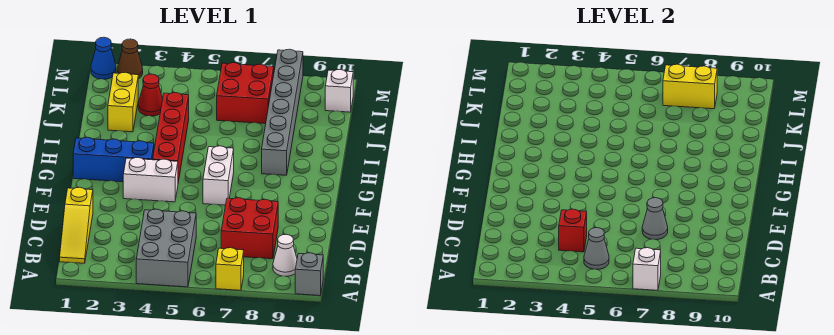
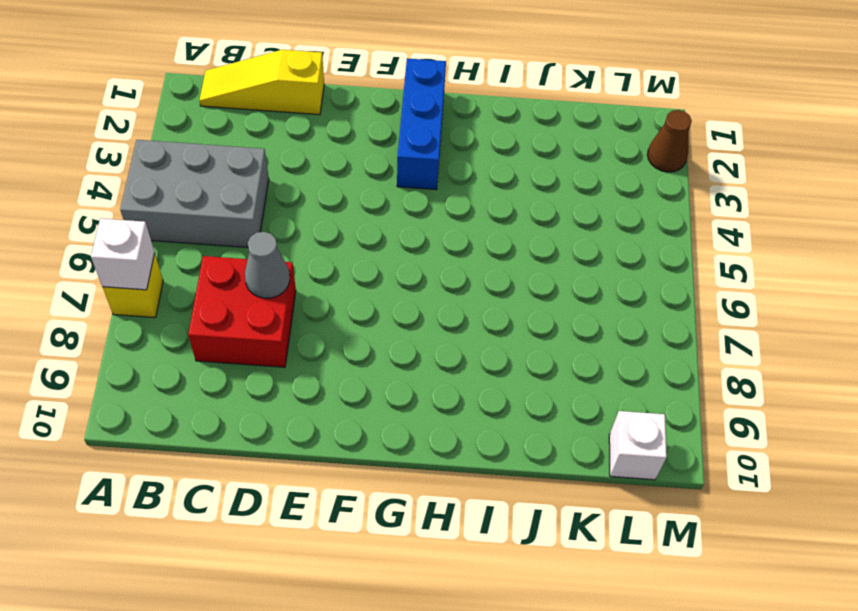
none -> grey brick A10 level 1
none -> white cone B9 level 1
none -> white brick F3:F4 level 1

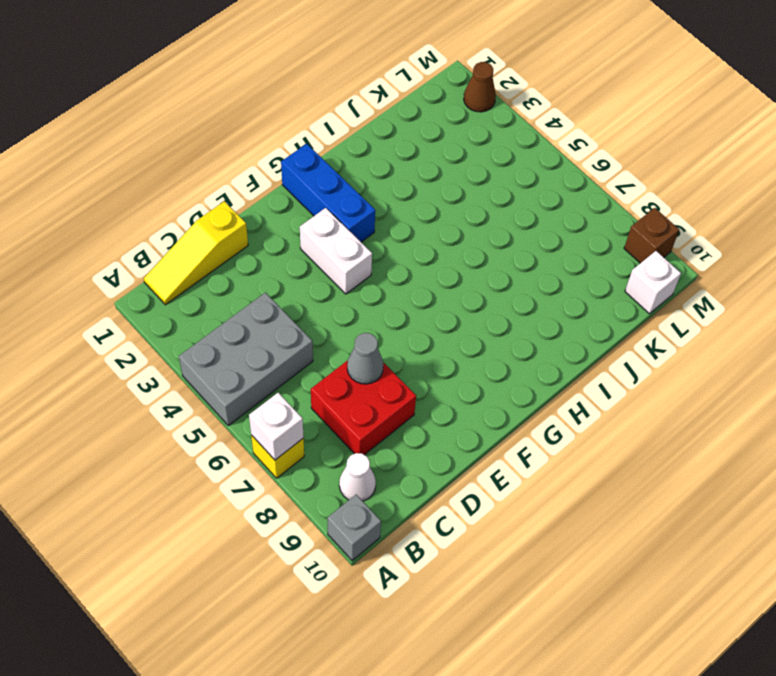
brown brick M9 level 1 -> none
none -> white brick F6:G6 level 1
none -> red brick G4:J4 level 1
none -> grey brick H8:M8 level 1

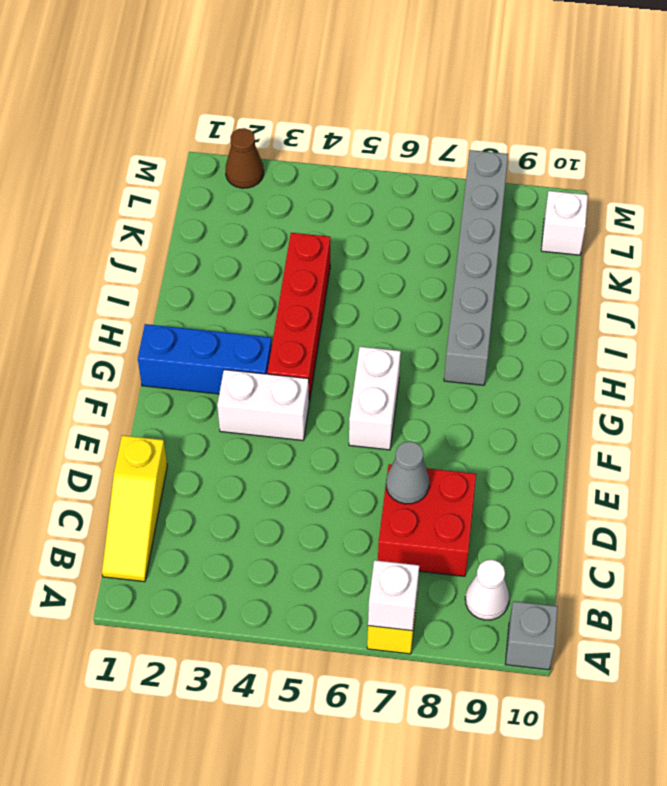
none -> grey brick A4:C5 level 1
none -> yellow brick J2:K2 level 1
none -> red cone K3 level 1

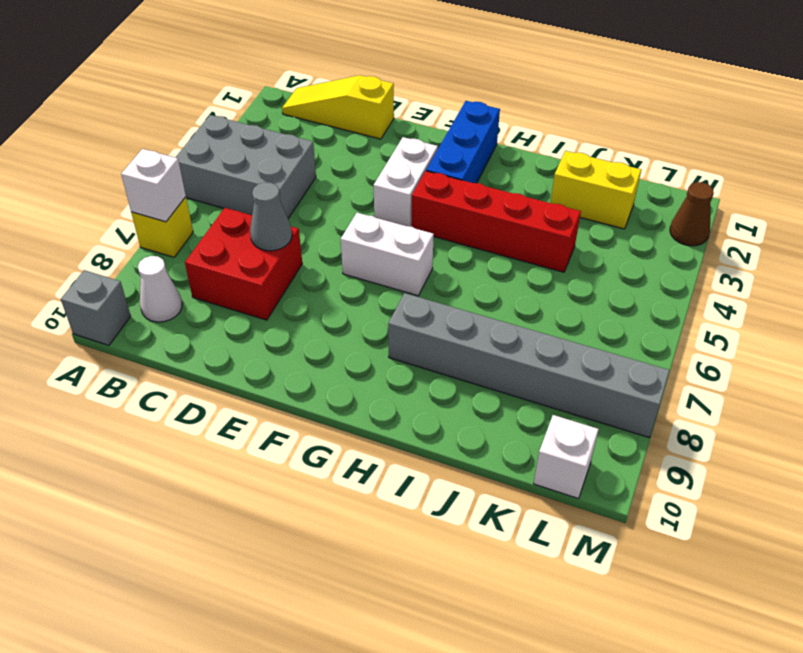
none -> red cone K3 level 1
none -> red brick K6:L7 level 1
none -> blue cone M1 level 1

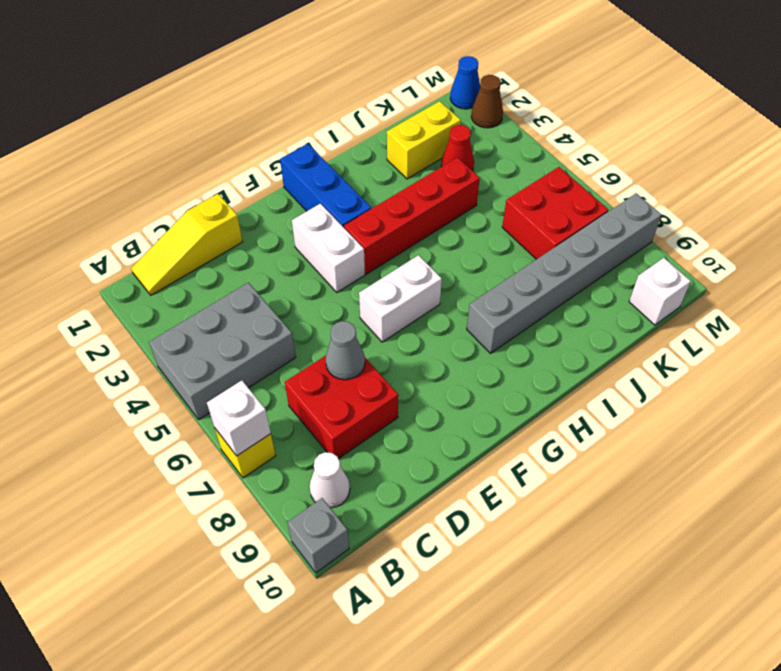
none -> grey cone B5 level 2
none -> red brick C4 level 2
none -> yellow brick L7:L8 level 2

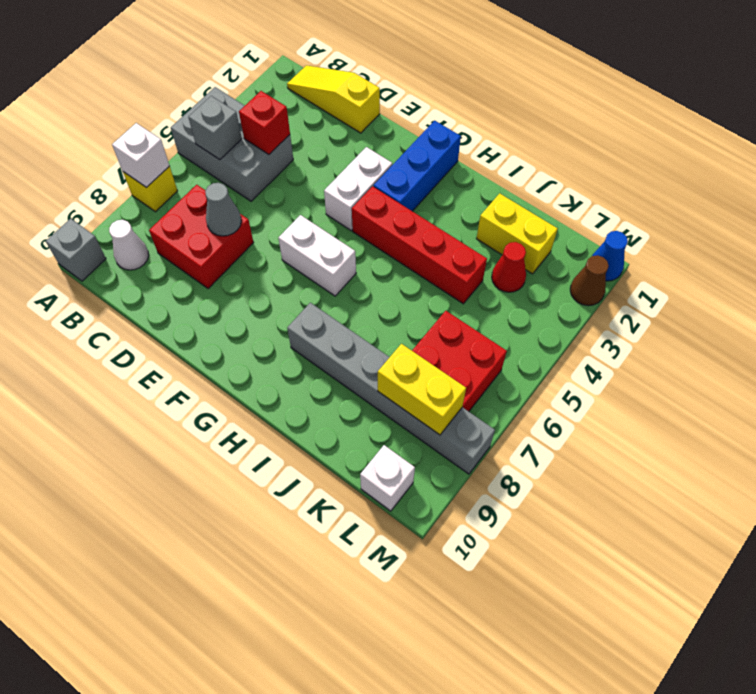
grey brick B5 level 2 -> grey cone B5 level 2
yellow brick K8:L8 level 2 -> yellow brick L7:L8 level 2

